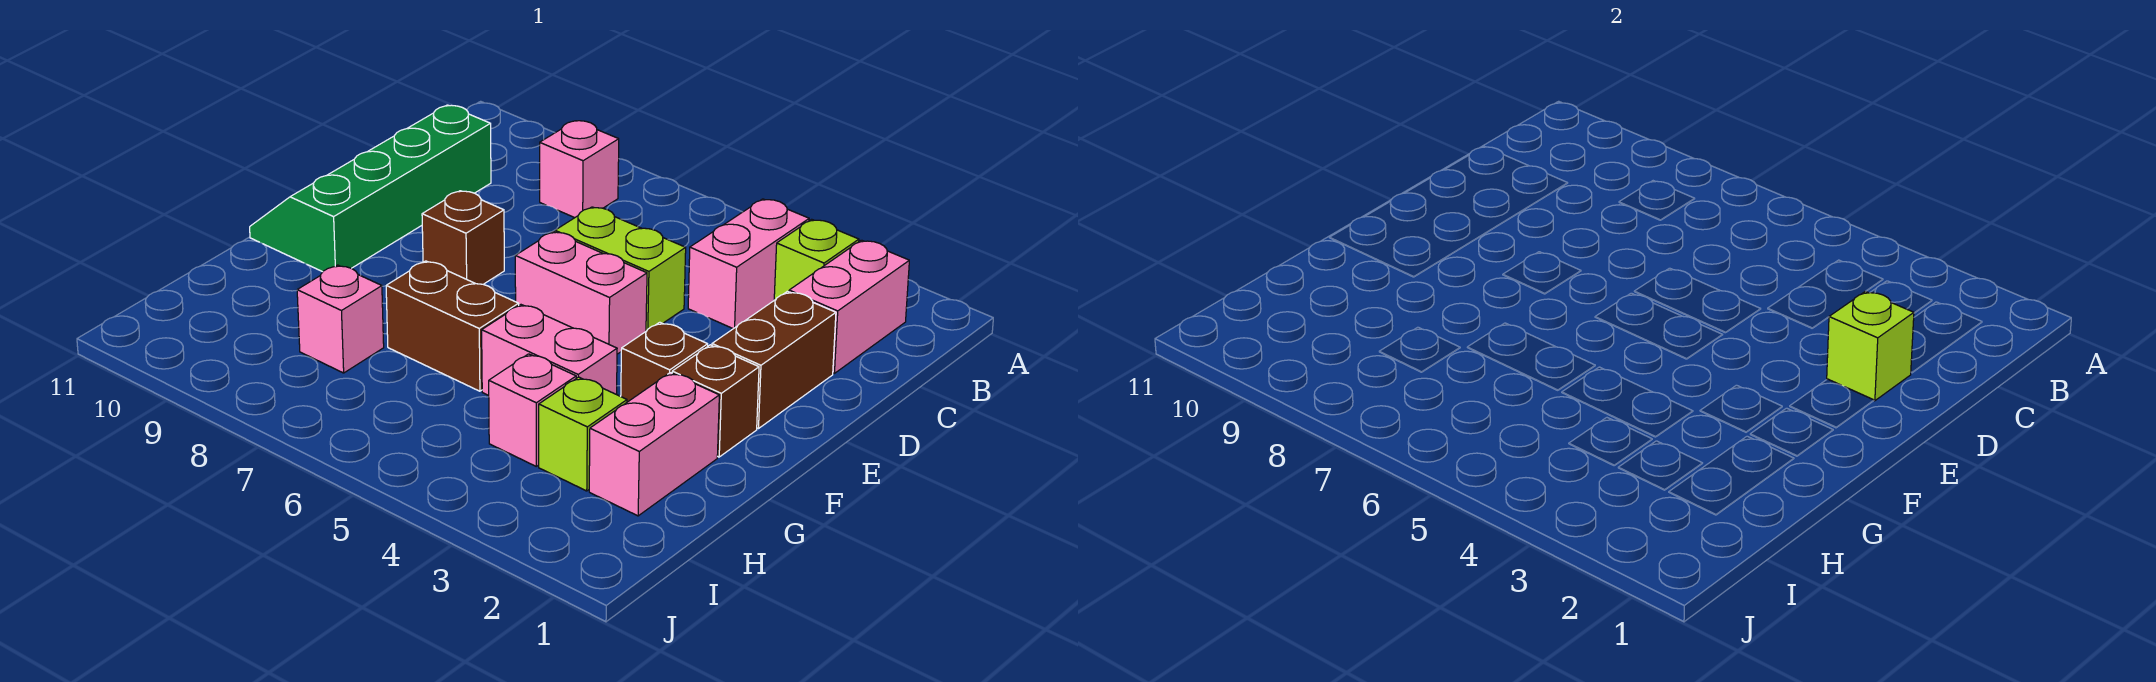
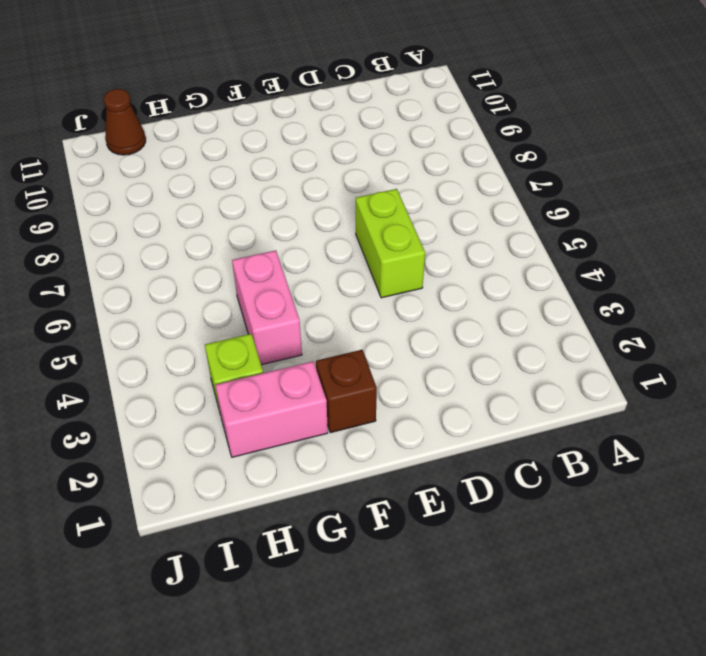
brown cone I11 level 1 -> none
none -> pink brick B2:C2 level 1
none -> lime brick B3 level 1
none -> pink brick B4:C4 level 1

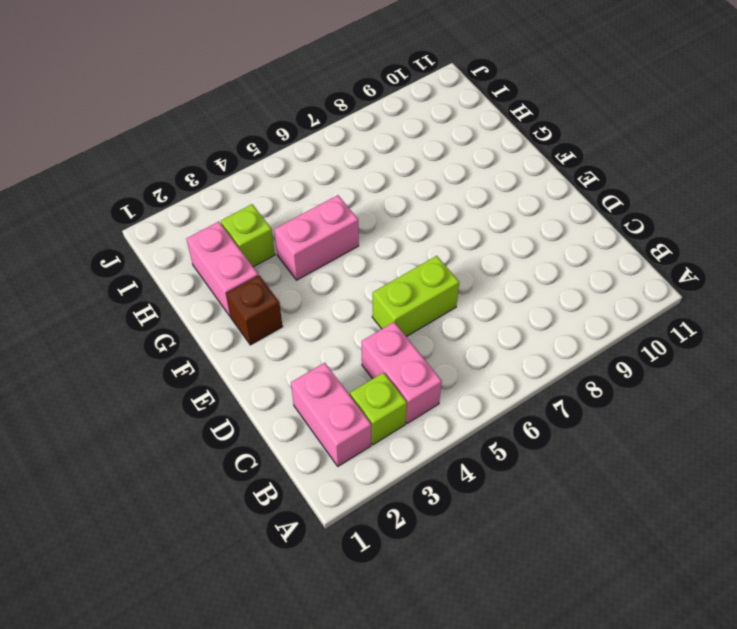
none -> pink brick B8 level 1
none -> green slope C10:F11 level 1 top 10
none -> brown brick D2:E2 level 1

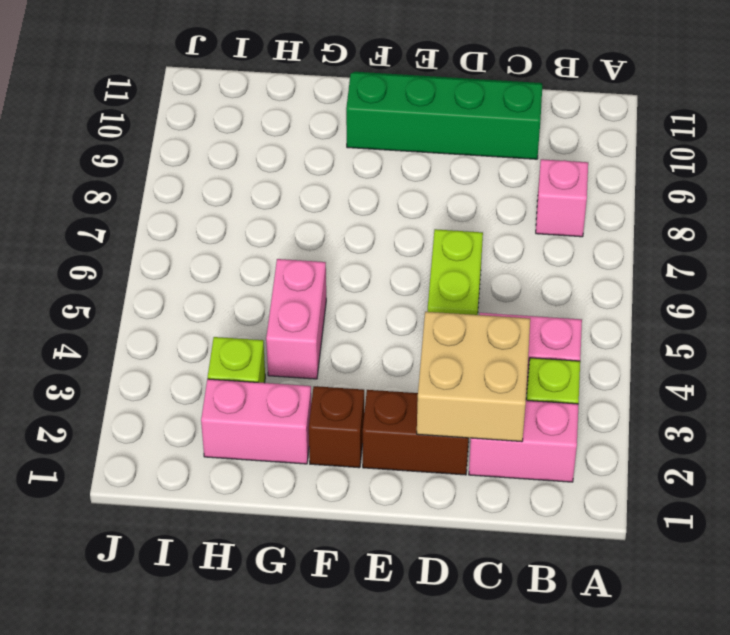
tan brick C2:D3 level 2 -> lime brick D2 level 2
none -> pink brick E5:E6 level 1
none -> brown brick E8 level 1
none -> brown brick F3 level 1

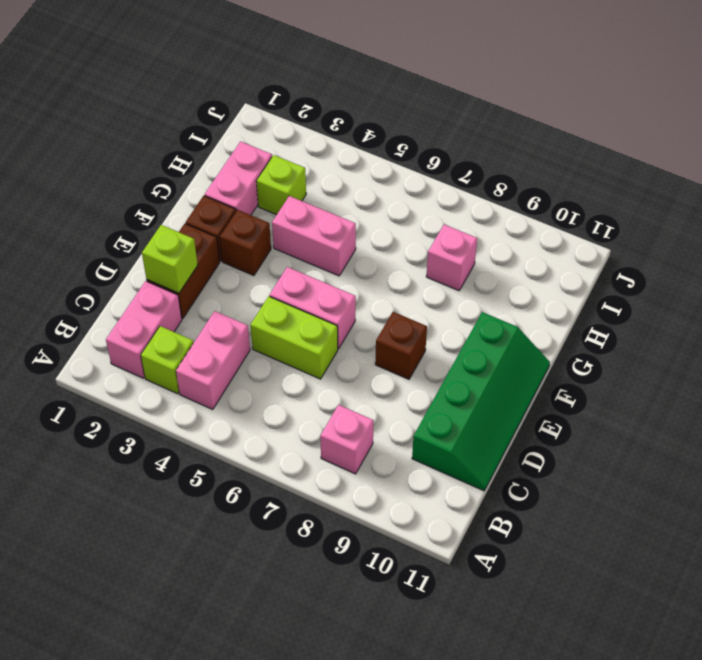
none -> brown brick G6:G7 level 1
none -> pink brick H4 level 1

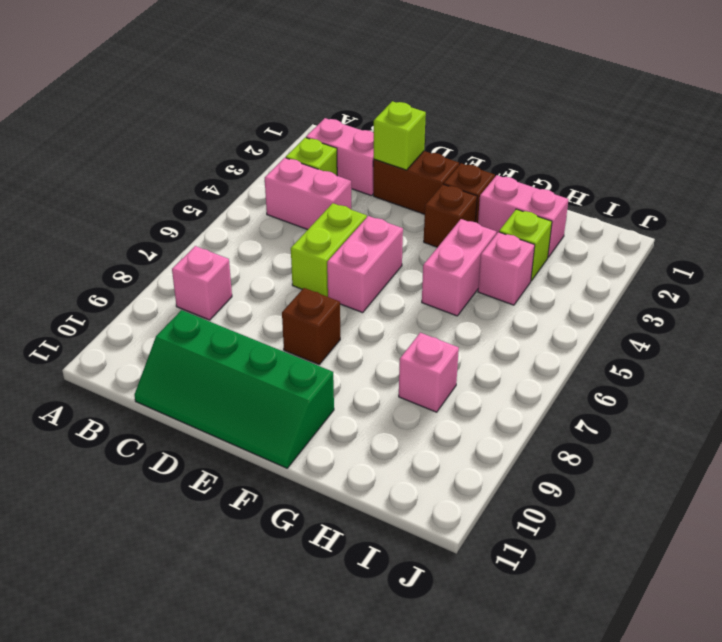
none -> brown brick G6:G7 level 1

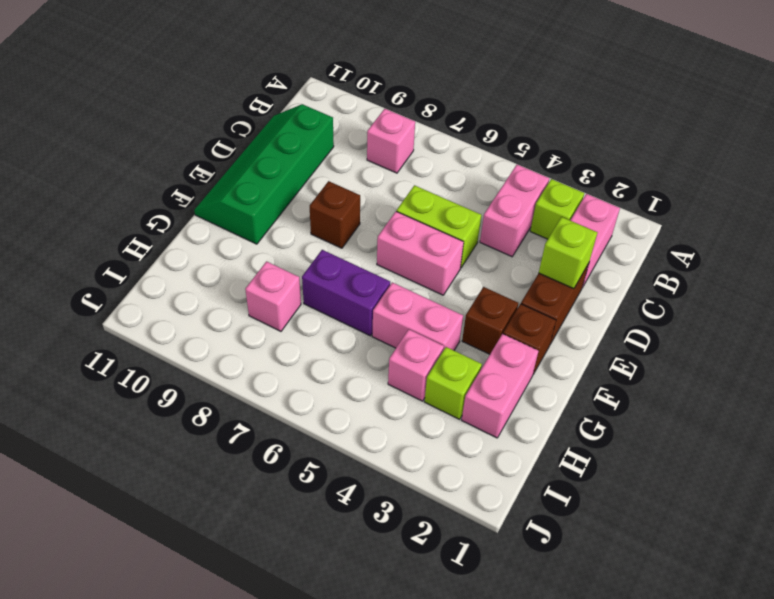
purple brick G6:G7 level 1 -> brown brick G6:G7 level 1

